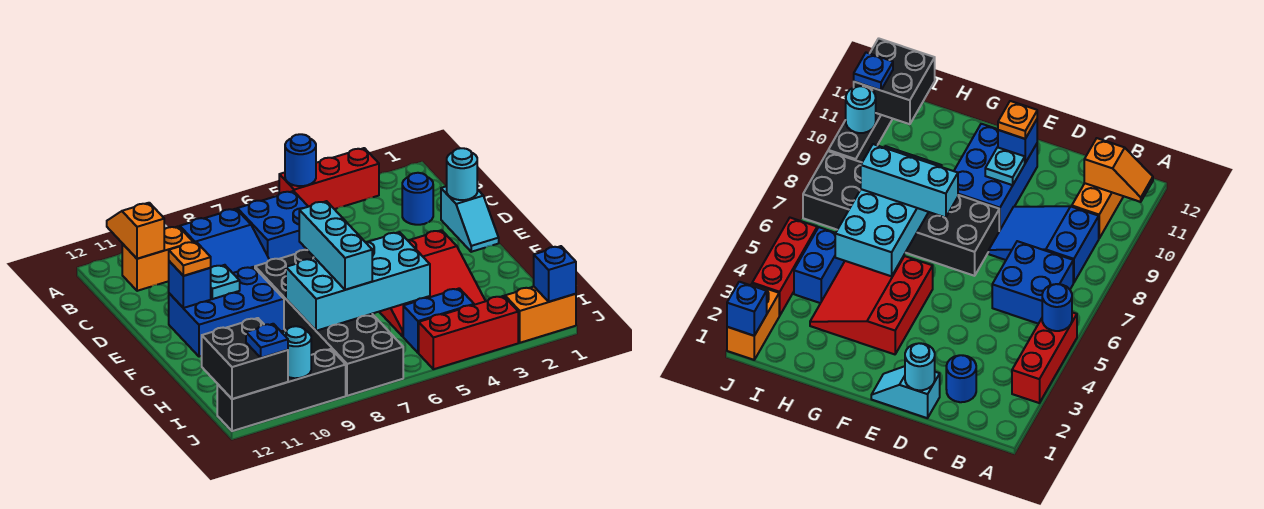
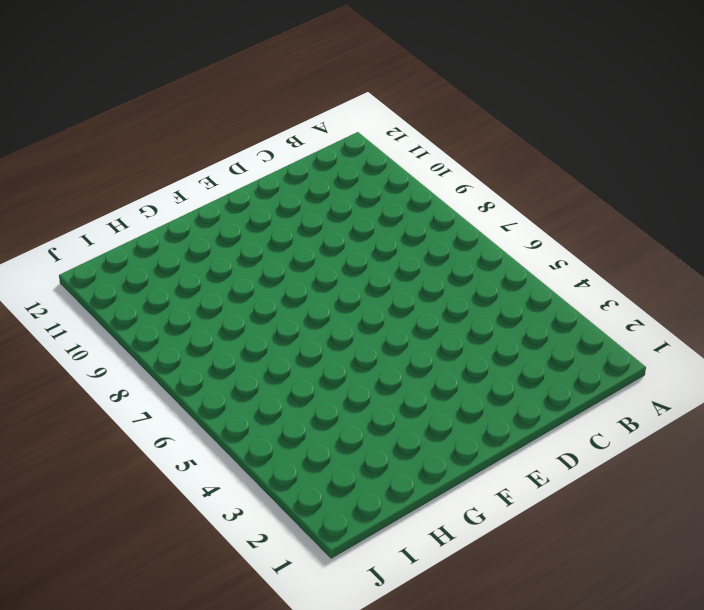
none -> red brick A3:A5 level 1
none -> blue brick B6:C7 level 1
none -> blue slope B8:D9 level 1 top B

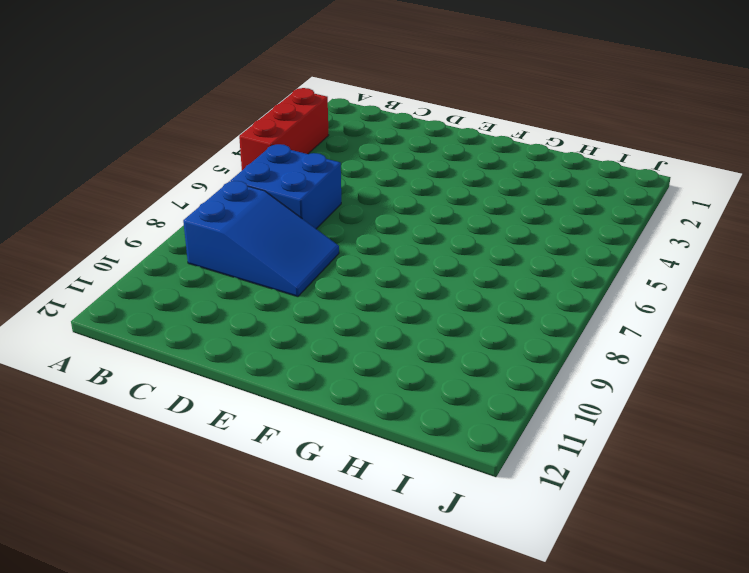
none -> orange brick B10:B11 level 1
none -> blue round brick C2 level 1
none -> cyan slope D1:E1 level 1 top D

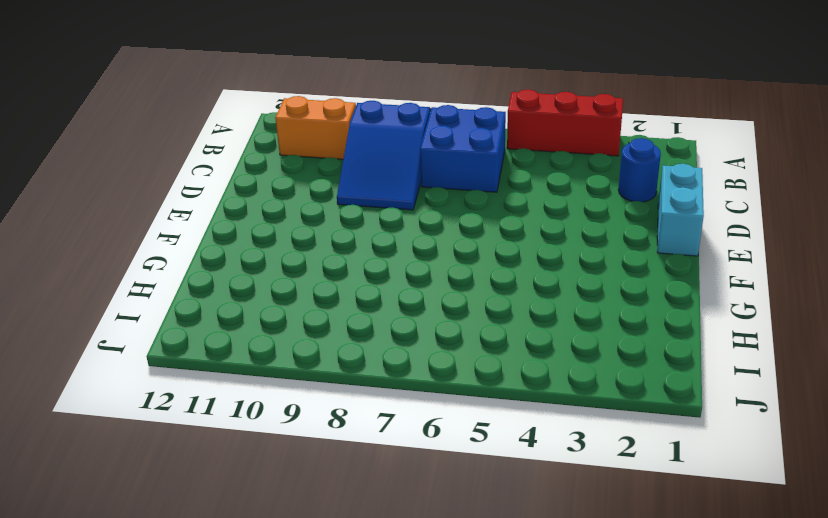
cyan brick D1:E1 level 1 -> cyan slope D1:E1 level 1 top D
none -> black brick E7:J8 level 1
none -> blue brick E9:F11 level 1
none -> red slope F3:H5 level 1 top F

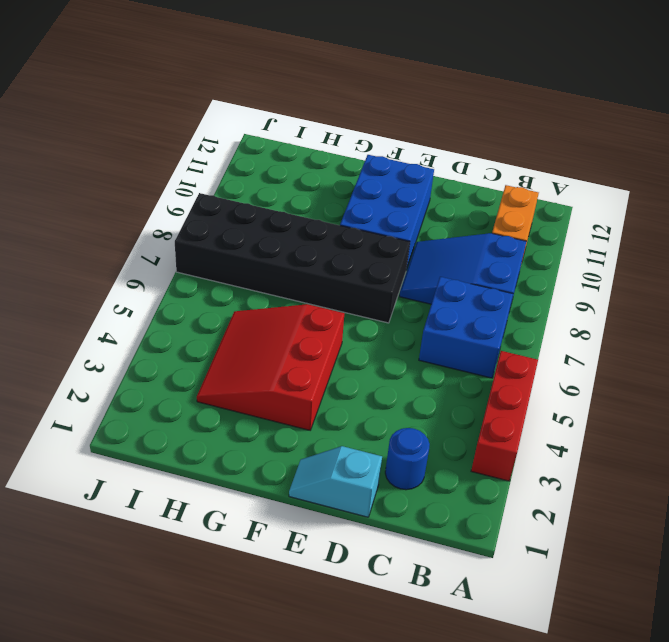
none -> blue brick I4:I5 level 1
none -> orange brick J1:J2 level 1
none -> red brick J3:J5 level 1

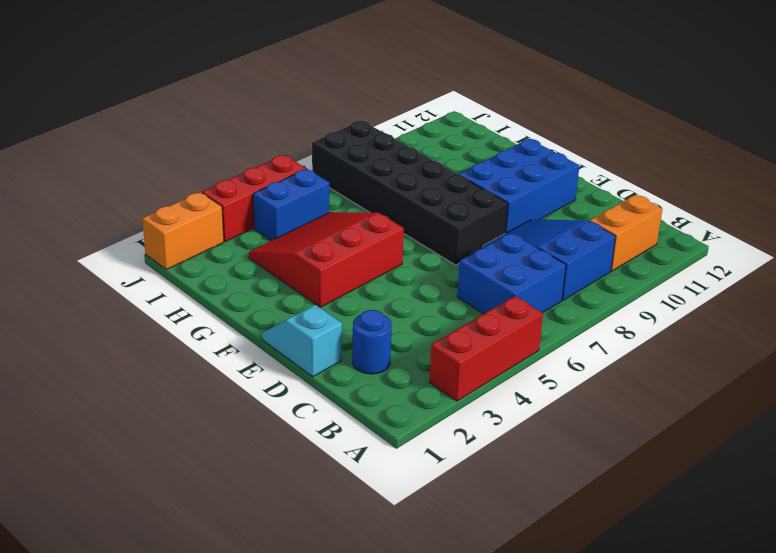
none -> black brick J9:J12 level 1
none -> blue round brick A5 level 2
none -> orange slope A11:B11 level 2 top B

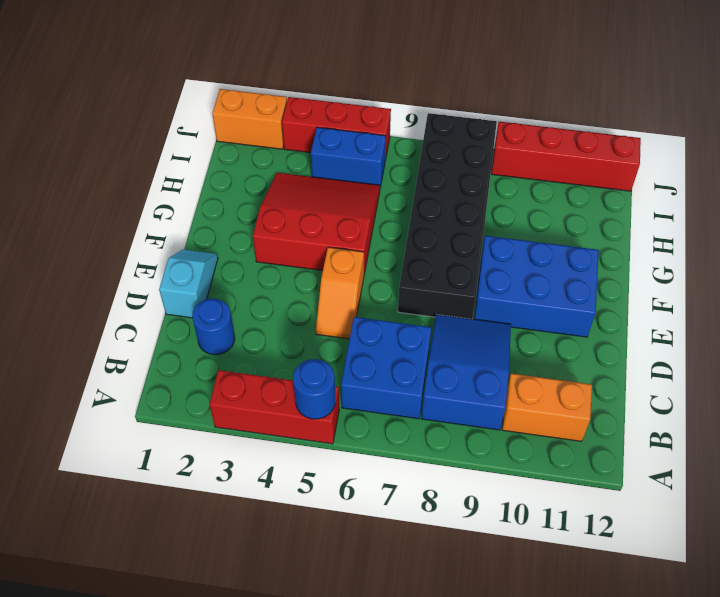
orange slope D5:E5 level 1 top E -> orange slope A11:B11 level 2 top B
red brick J9:J12 level 1 -> black brick J9:J12 level 1
none -> cyan round brick D1 level 2
none -> cyan plate E10 level 2
none -> blue brick E11 level 2

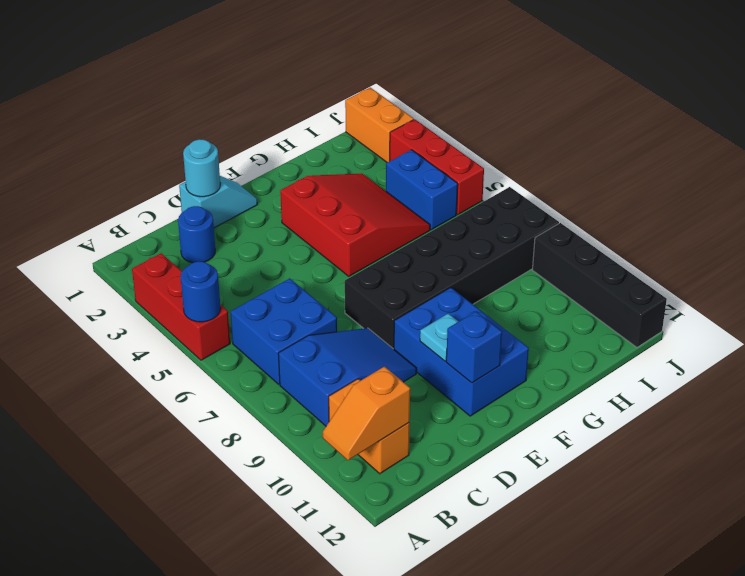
none -> cyan brick G5:H8 level 2
none -> black brick I11:J12 level 2
none -> blue brick J1 level 2

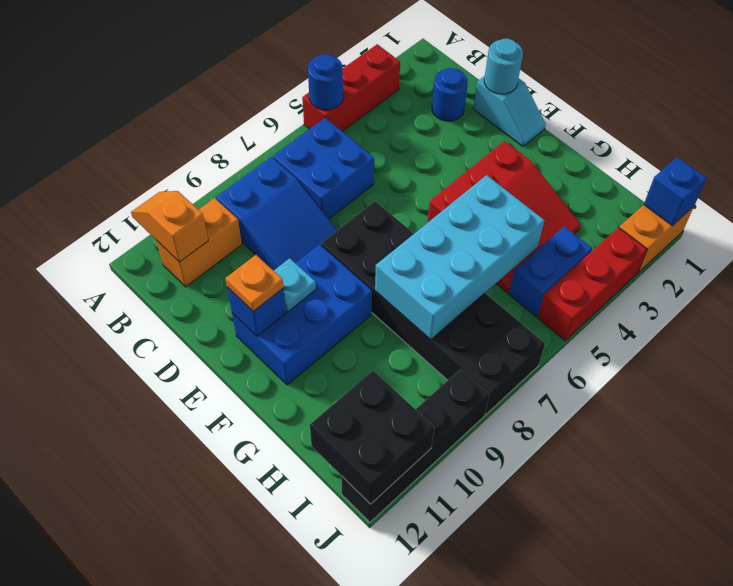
none -> cyan round brick J10 level 2
none -> cyan brick F7:H7 level 3
none -> blue plate J11 level 3

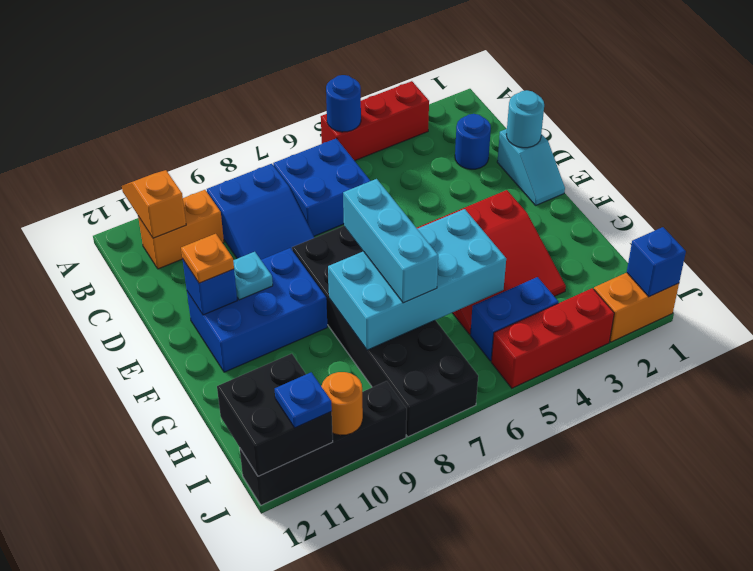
orange round brick J10 level 2 -> cyan round brick J10 level 2

